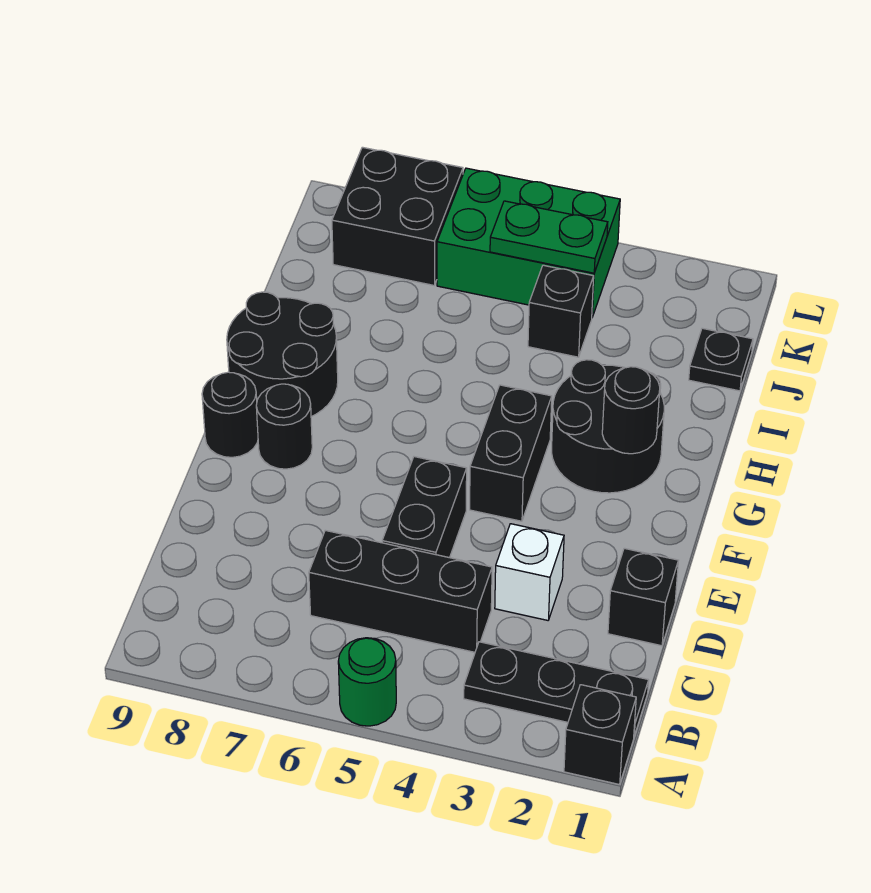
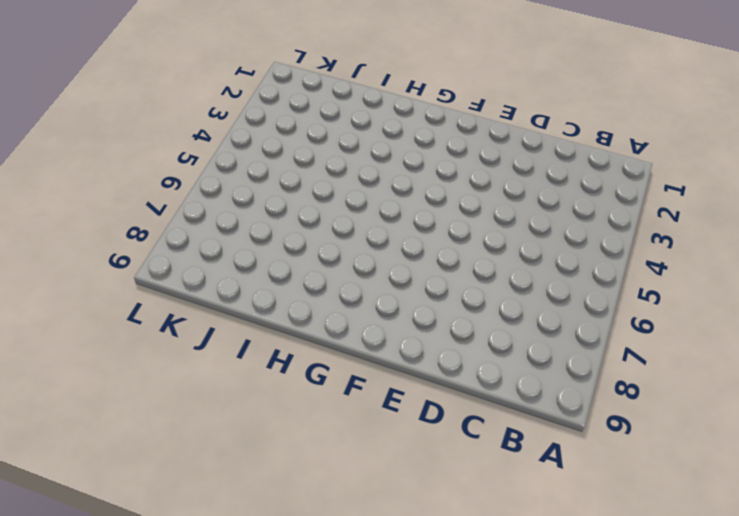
none -> black brick A1 level 1
none -> green round brick A5 level 1
none -> black plate B1:B3 level 1

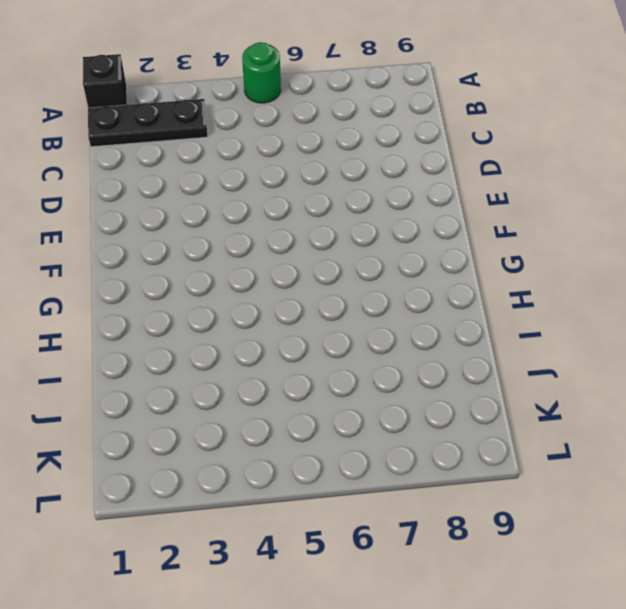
none -> black brick C4:C6 level 1
none -> black brick D1 level 1
none -> white brick D3 level 1

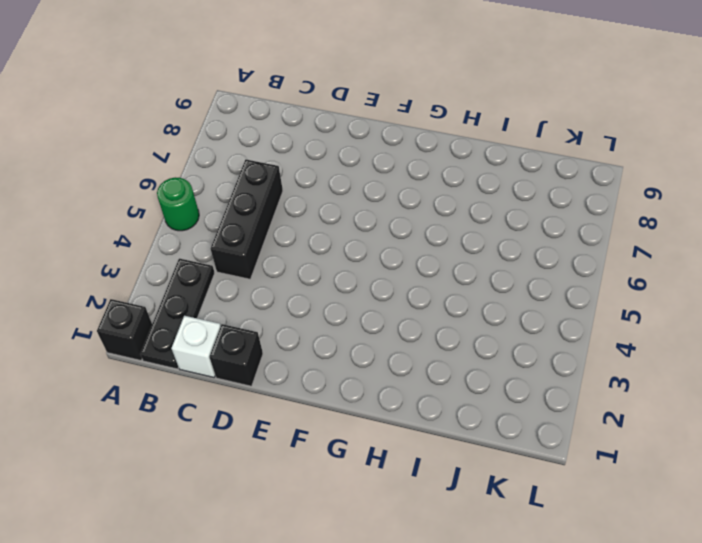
white brick C1 level 1 -> white brick D3 level 1
none -> black brick D5:E5 level 1
none -> black brick F4:G4 level 1
none -> black round brick F8 level 1

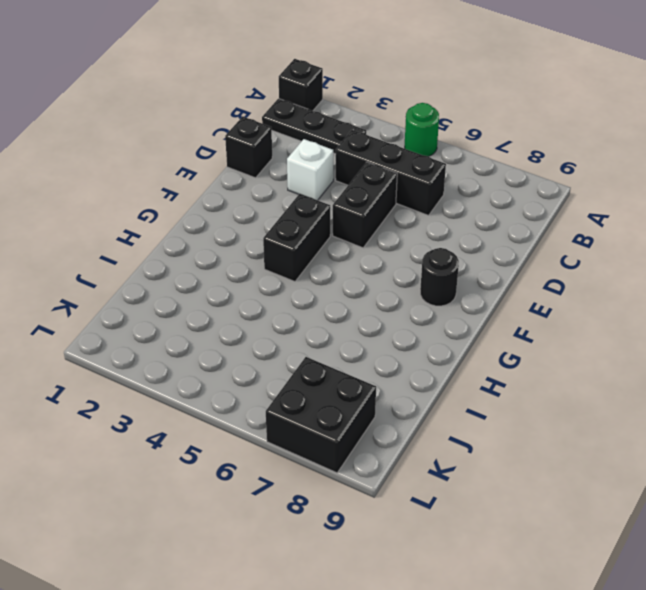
none -> black round brick F9 level 1
none -> black round brick G2:H3 level 1
none -> black round brick G8:H9 level 1

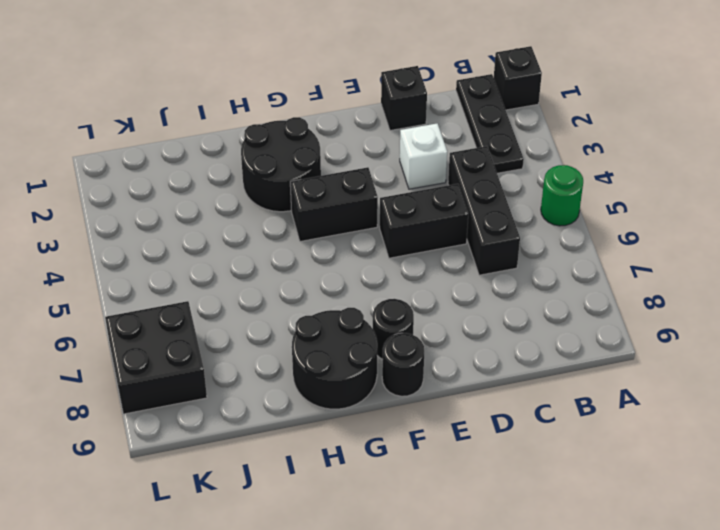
none -> black plate J1 level 1
none -> black brick J4 level 1
none -> green brick K4:L6 level 1

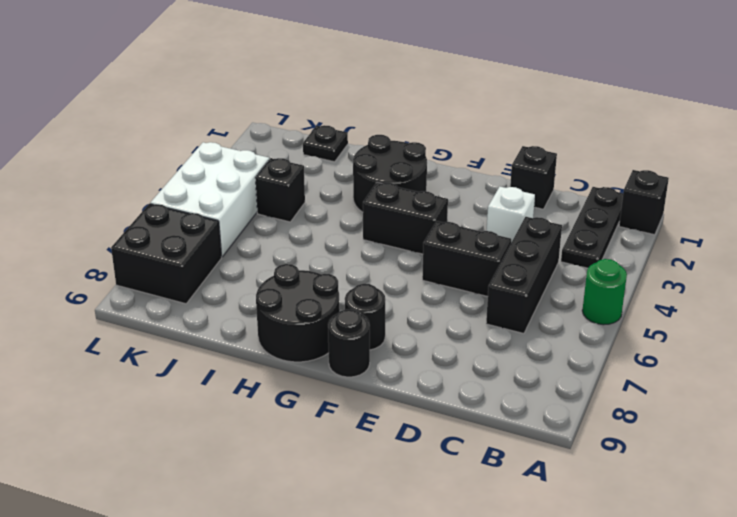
white brick K4:L6 level 1 -> green brick K4:L6 level 1
none -> black round brick G2 level 2
none -> green plate K4:K5 level 2

